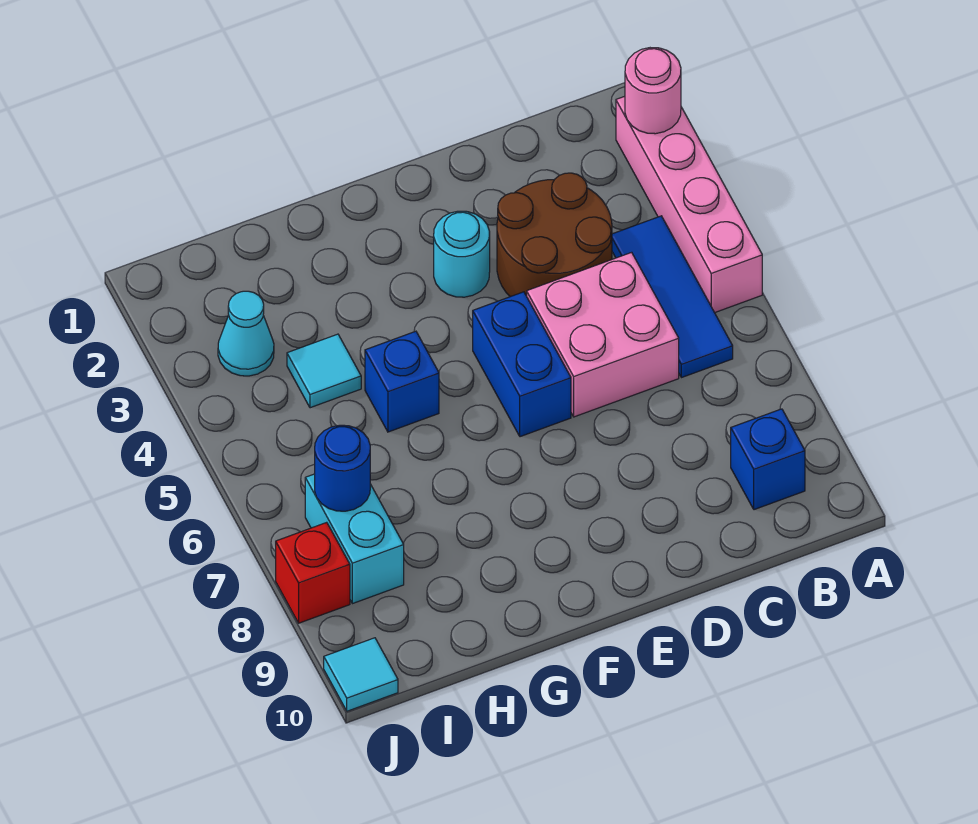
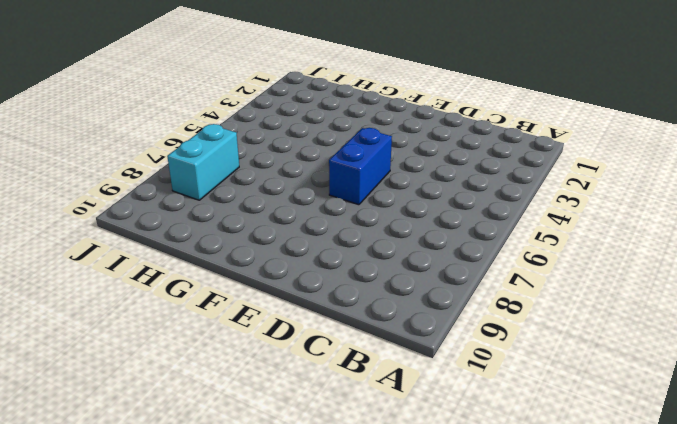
none -> pink brick A2:A5 level 1
none -> blue tile B4:B6 level 1
none -> blue brick B9 level 1

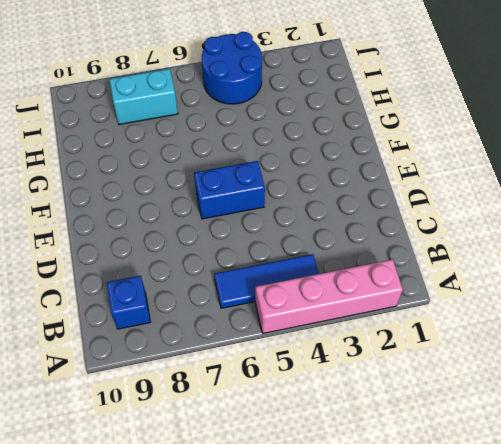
blue round brick I4:J5 level 1 -> none
none -> brown round brick C3:D4 level 1
none -> pink brick C5:D6 level 1
none -> cyan round brick E3 level 1

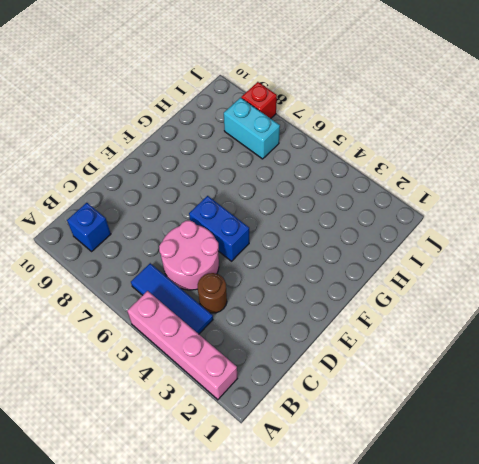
brown round brick C4 level 1 -> brown round brick C3:D4 level 1
pink round brick C5:D6 level 1 -> pink brick C5:D6 level 1
none -> cyan round brick E3 level 1
none -> blue brick G5 level 1
none -> cyan tile H4 level 1

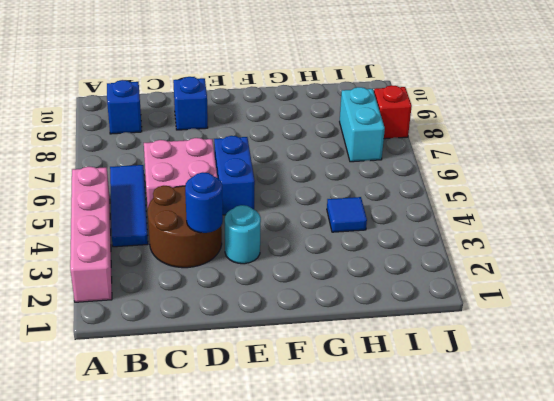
blue round brick D3 level 2 -> blue round brick I7 level 2
blue brick D9 level 1 -> blue brick G5 level 1
blue tile H4 level 1 -> cyan tile H4 level 1
none -> cyan cone I3 level 1
none -> cyan tile J10 level 1
none -> pink round brick A2 level 2

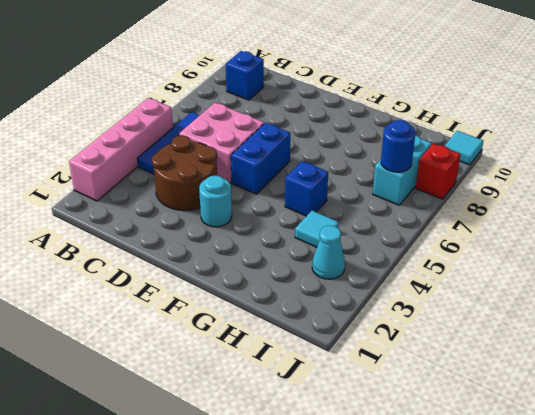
none -> pink round brick A2 level 2

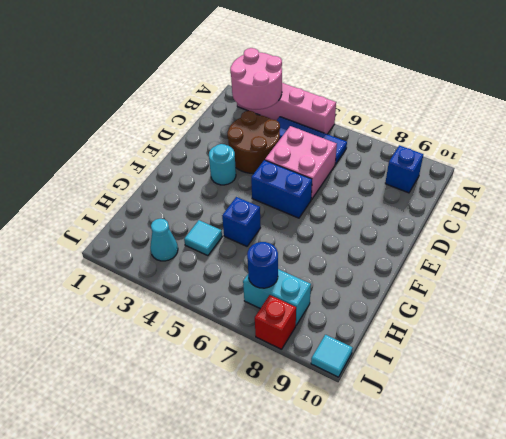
pink round brick A2:B3 level 2 -> pink round brick A2 level 2

